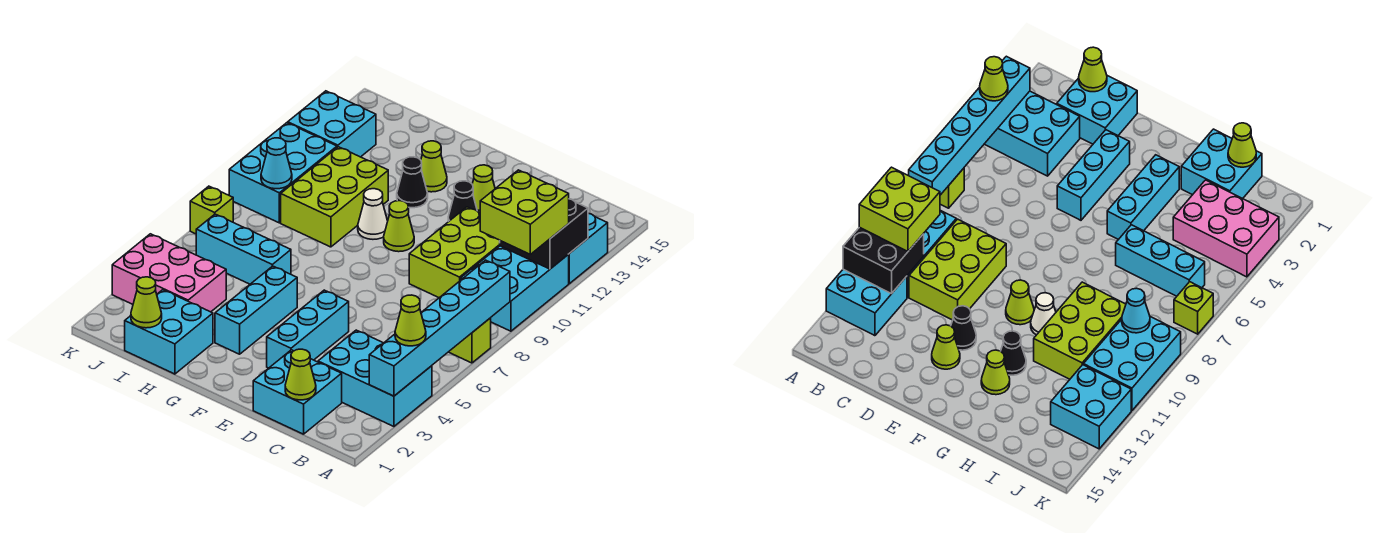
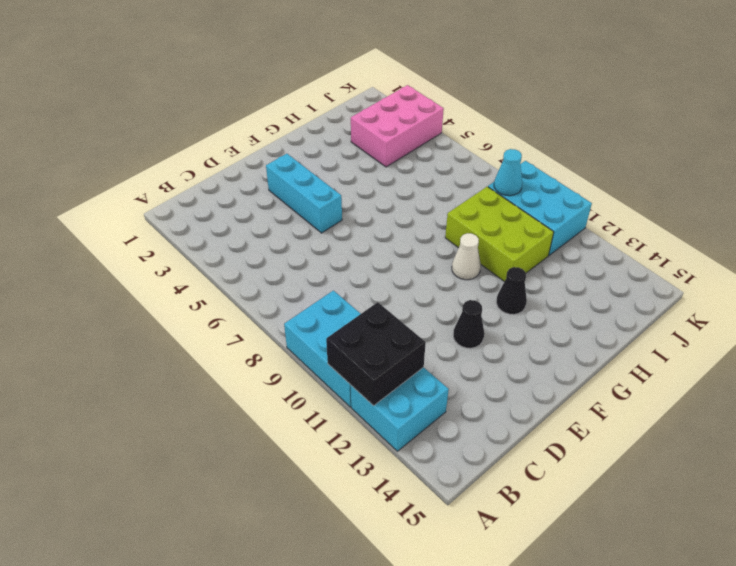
none -> cyan brick A3:C4 level 1
none -> lime brick A7 level 1
none -> cyan brick C1:D2 level 1

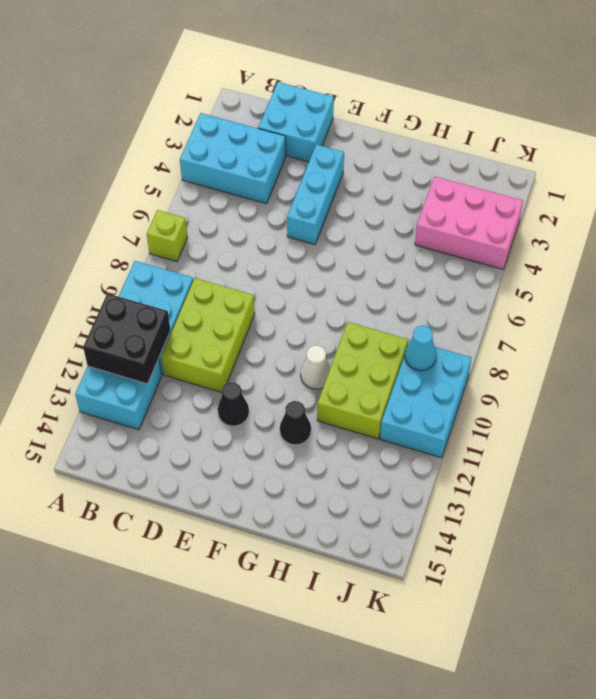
none -> lime cone E13 level 1
none -> lime cone F10 level 1
none -> cyan brick G3:G5 level 1

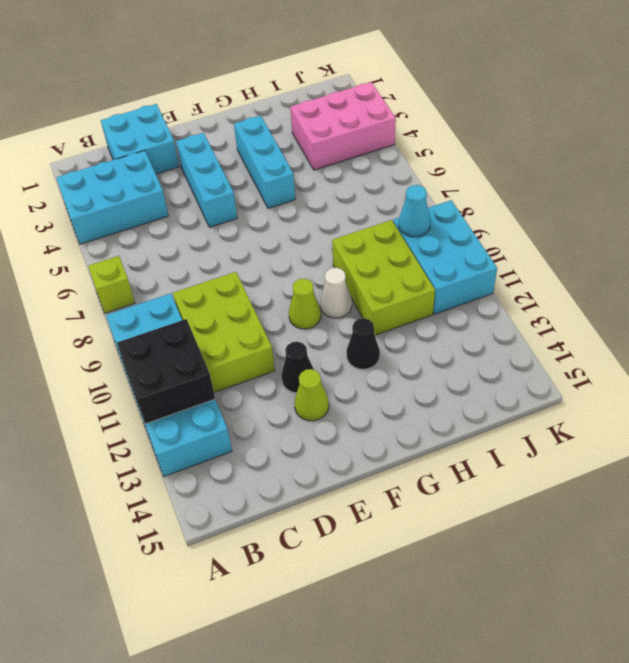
none -> lime cone G13 level 1
none -> cyan brick H1:I2 level 1
none -> cyan brick H6:J6 level 1

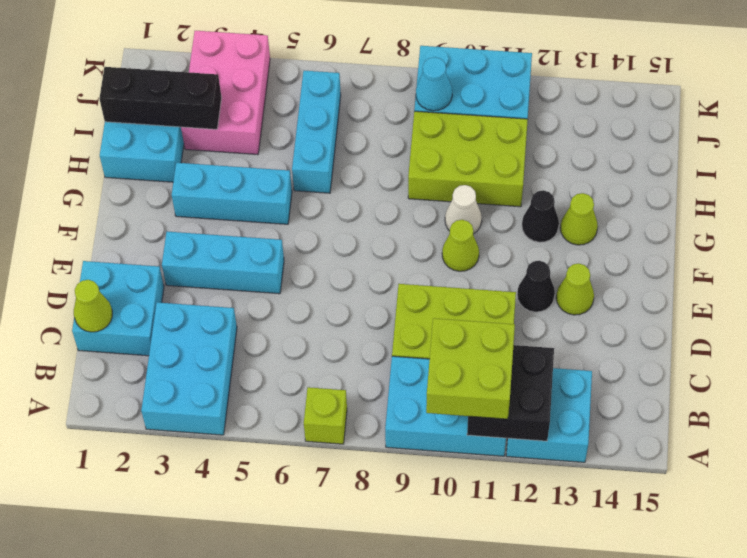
black brick I1:I3 level 2 -> lime cone I1 level 2
none -> cyan brick J12:K13 level 1
none -> lime brick K7 level 1
none -> cyan brick A3:A8 level 2

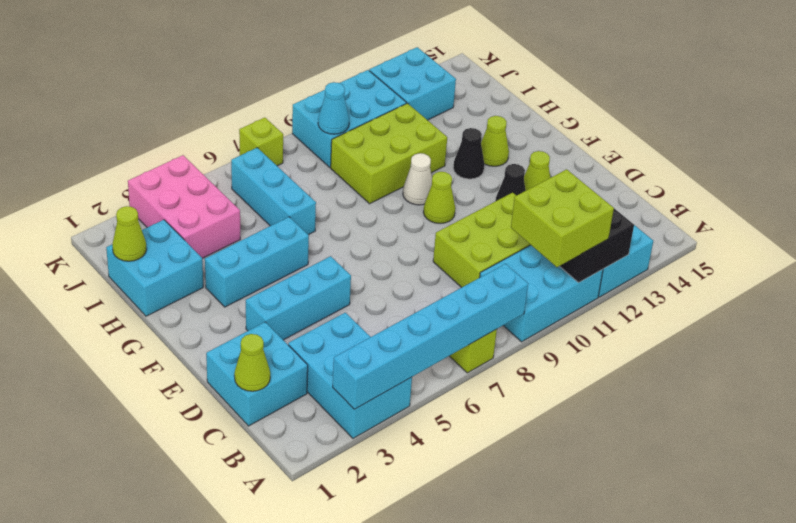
none -> lime cone A4 level 3

